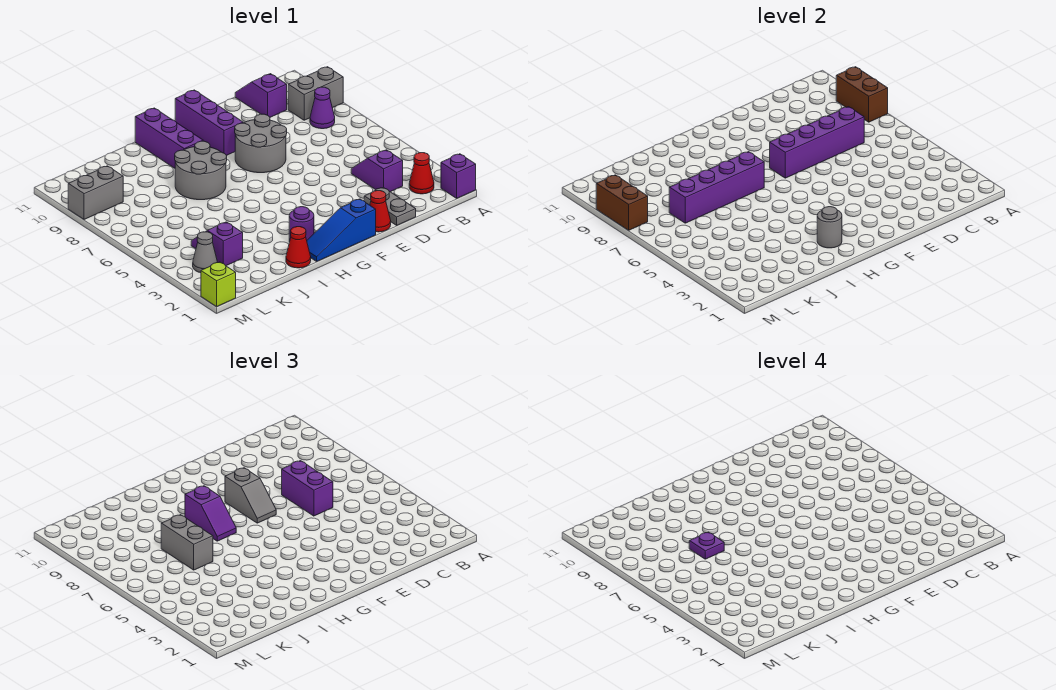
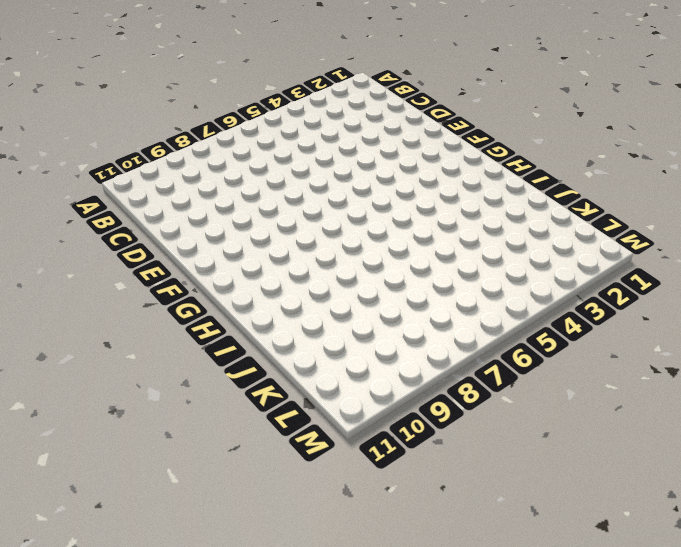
none -> purple brick A1 level 1
none -> grey brick A9:B9 level 1
none -> red cone B2 level 1

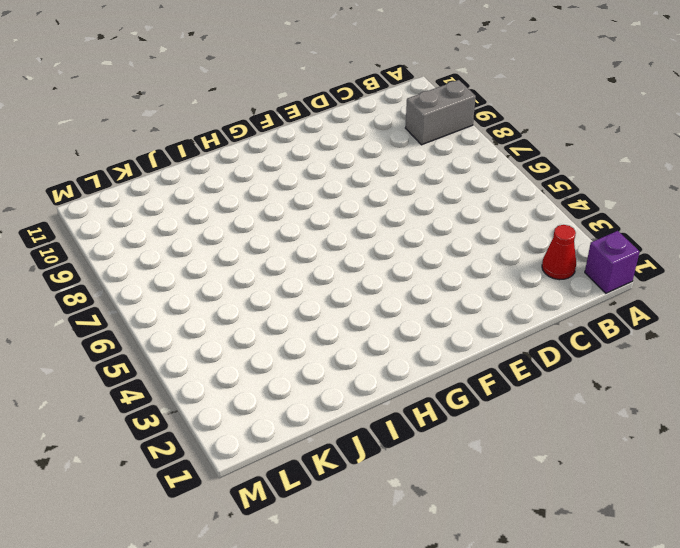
none -> purple cone B8 level 1
none -> purple slope C3:C4 level 1 top 3
none -> purple slope C10:C11 level 1 top 10

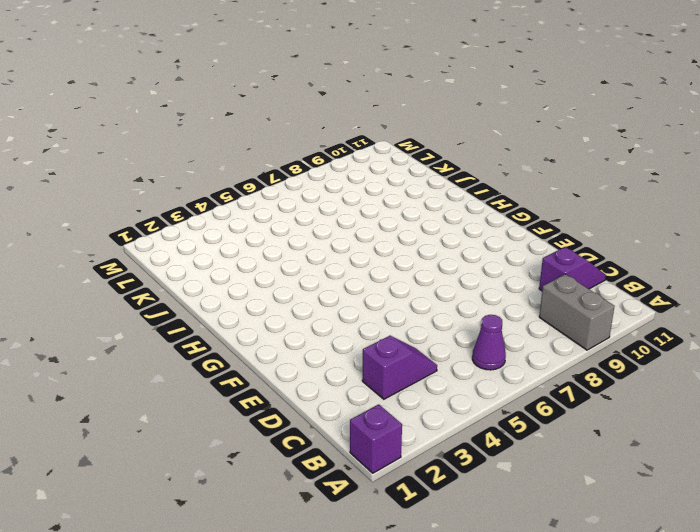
purple cone B6 level 1 -> purple cone B8 level 1
none -> red cone B2 level 1
none -> grey plate D1:D2 level 1
none -> red cone E1 level 1

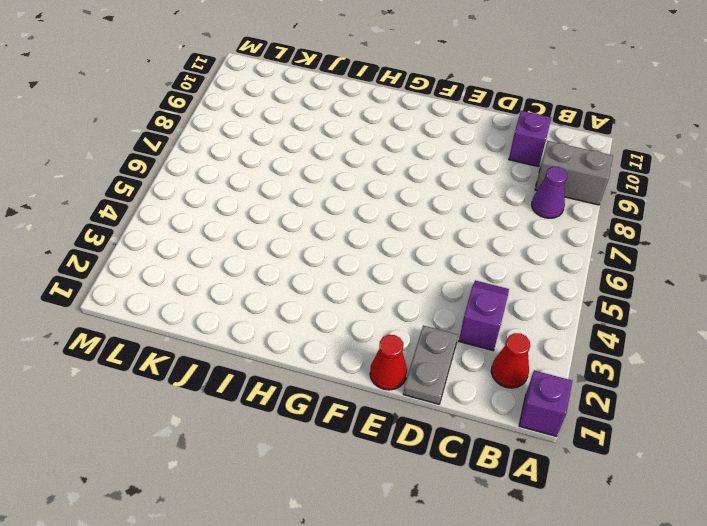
none -> grey round brick E7:F8 level 1
none -> blue slope F1:H1 level 1 top F
none -> purple brick F9:F11 level 1

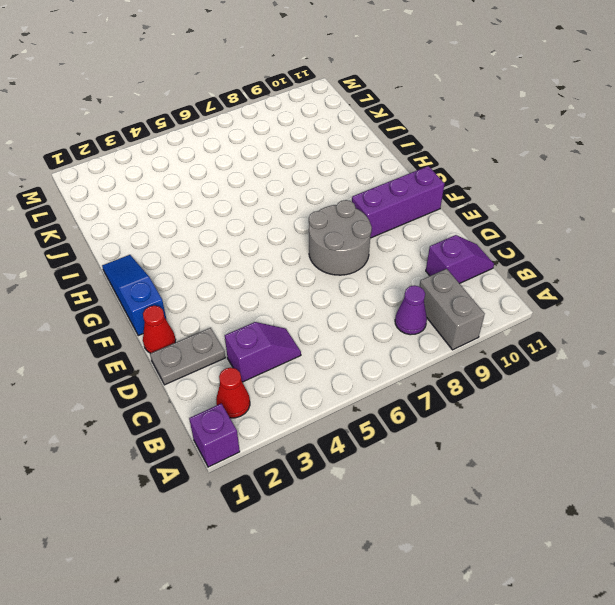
none -> purple round brick H2 level 1
none -> grey round brick H7:I8 level 1
none -> purple brick H9:H11 level 1

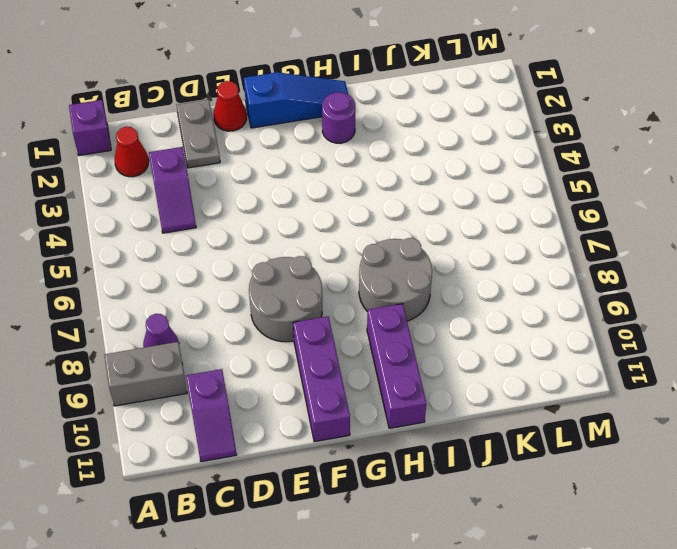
none -> red cone I1 level 1
none -> purple slope K3:K4 level 1 top 3
none -> grey cone L3 level 1

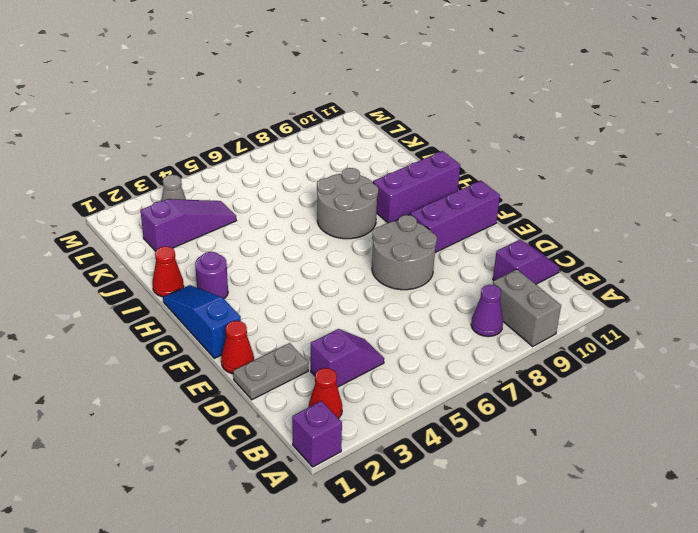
purple slope K2:K4 level 1 top 2 -> purple slope K3:K4 level 1 top 3
none -> grey brick L9:M9 level 1
none -> lime brick M1 level 1
none -> brown brick A8:A9 level 2

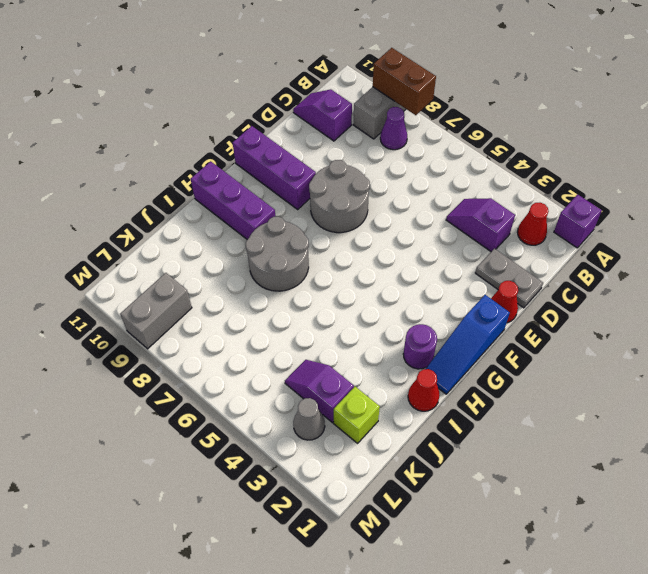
lime brick K2 level 1 -> lime brick M1 level 1
none -> purple brick C7:F7 level 2
none -> grey round brick H2 level 2
none -> purple brick H7:K7 level 2

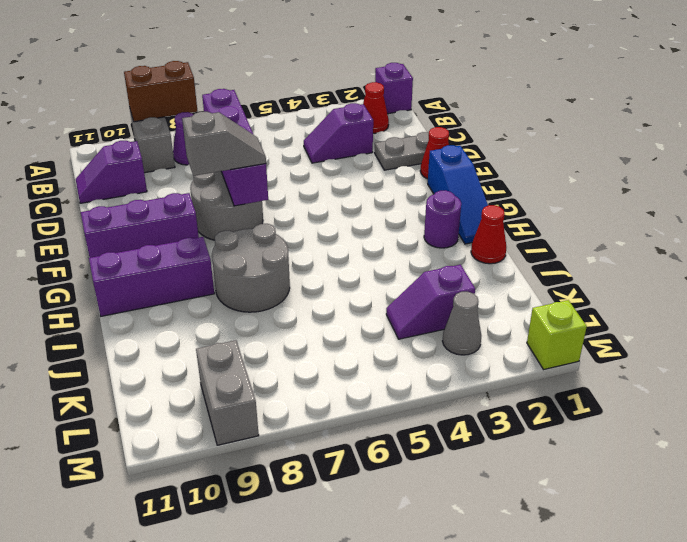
none -> grey round brick H2 level 2
none -> purple brick H7:K7 level 2
none -> brown brick M8:M9 level 2

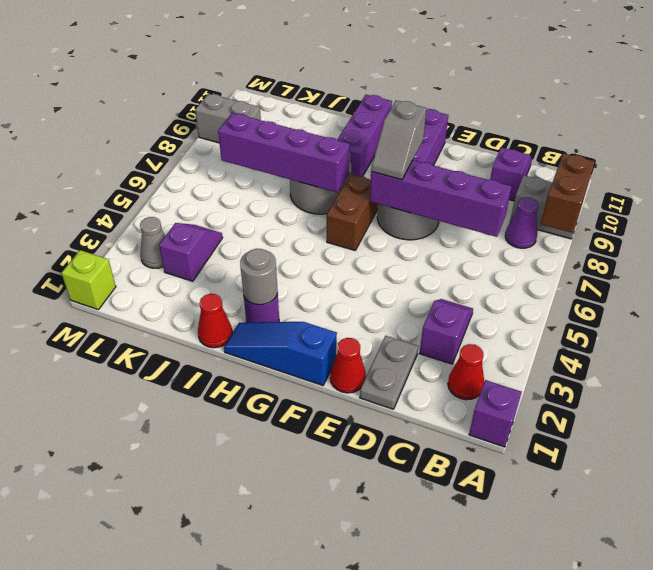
brown brick G6:G7 level 1 -> brown brick M8:M9 level 2
none -> purple brick D6:D7 level 3
none -> purple slope H7:H8 level 3 top 8
none -> grey brick J6:J7 level 3

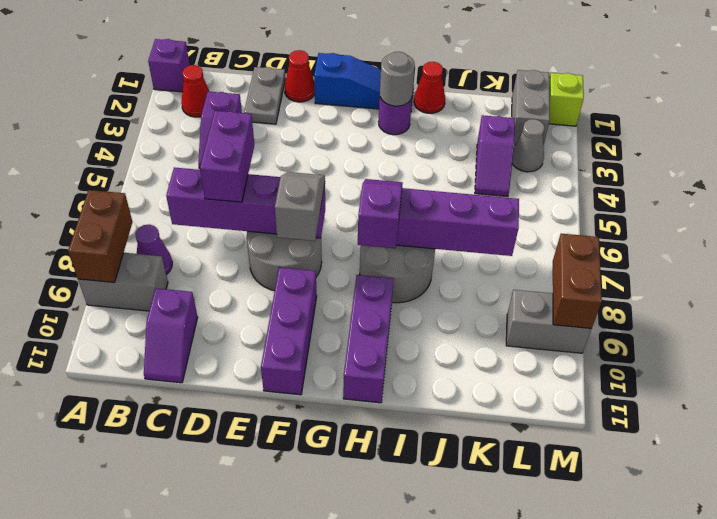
grey brick L1:L2 level 1 -> grey brick J6:J7 level 3
none -> purple plate J7 level 4

